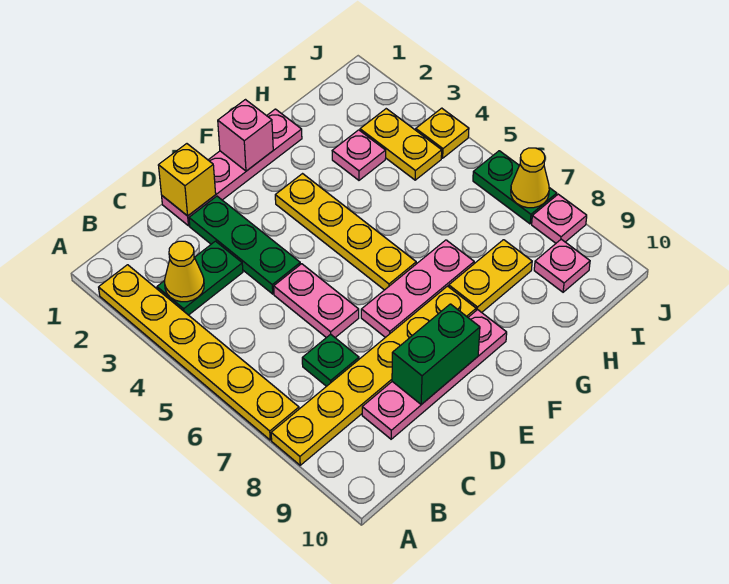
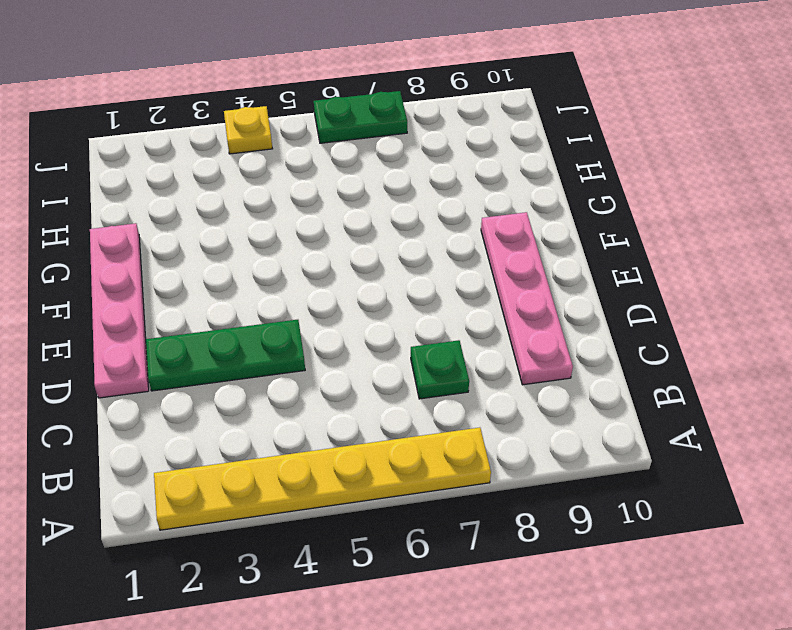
none -> yellow plate A8:F8 level 1
none -> green plate B3:C3 level 1
none -> pink plate D5:D6 level 1

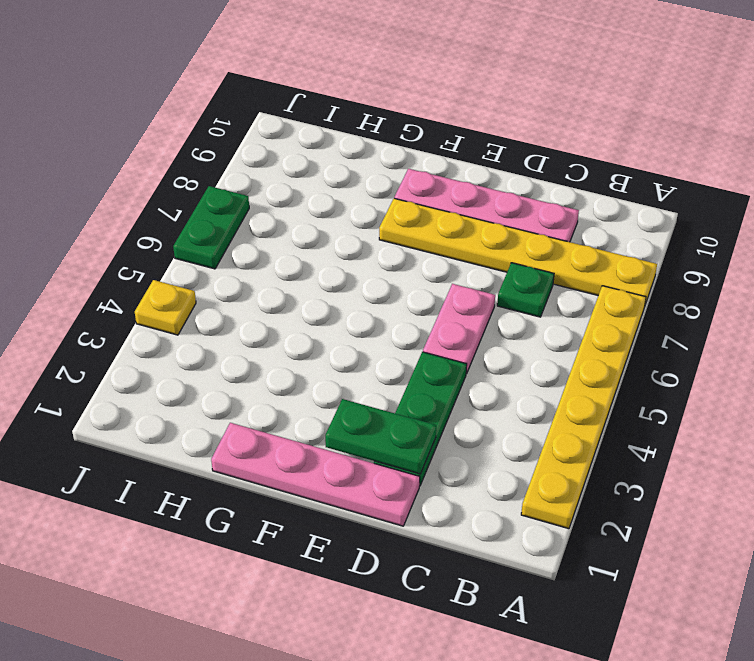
green plate D2:E2 level 2 -> green plate B3:C3 level 1
none -> pink plate E7:G7 level 1
none -> yellow plate F3:F6 level 1
none -> yellow plate G8:H8 level 1

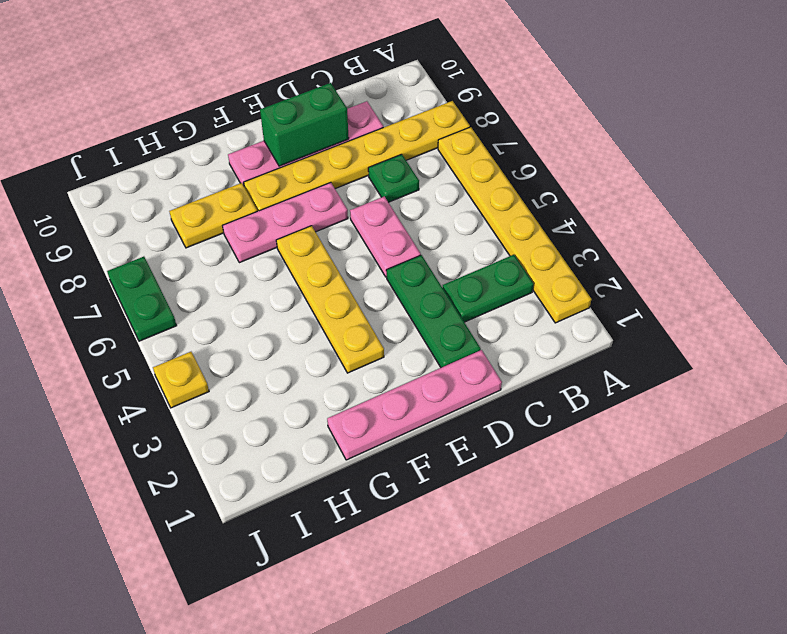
none -> pink plate H3 level 1
none -> yellow plate I3:I4 level 1
none -> pink plate I9 level 1

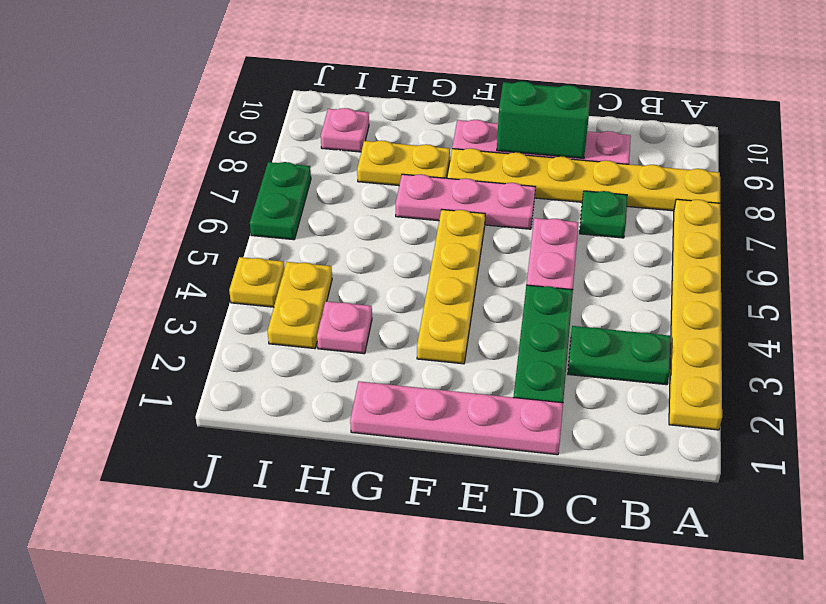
none -> pink plate J8 level 1
none -> yellow cone B3 level 2
none -> yellow brick D1 level 2

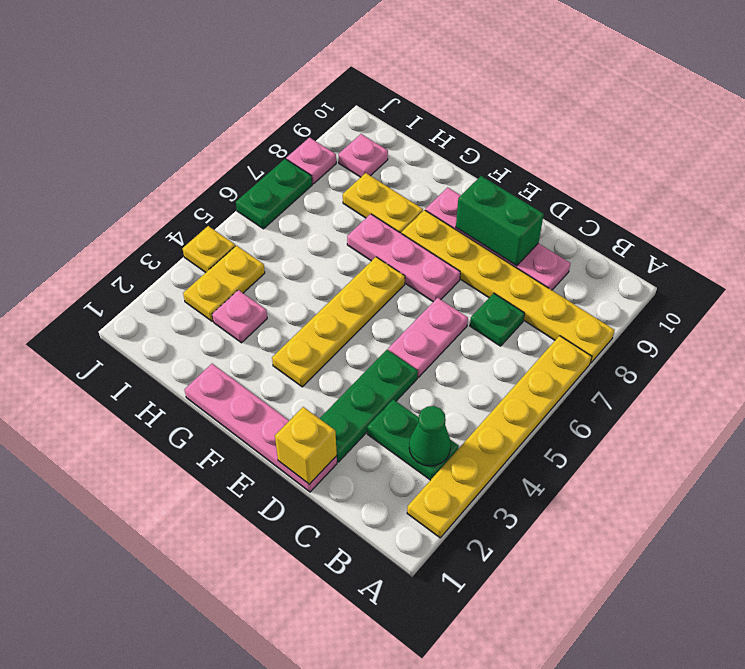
green cone B3 level 2 -> yellow cone B3 level 2
none -> pink brick F1 level 2
none -> yellow cone J7 level 2

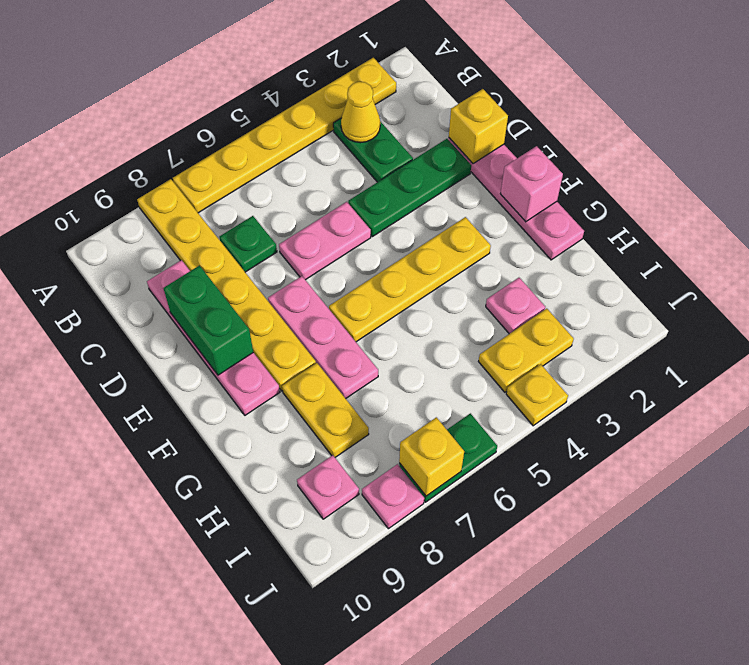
yellow brick J7 level 2 -> yellow cone J7 level 2

